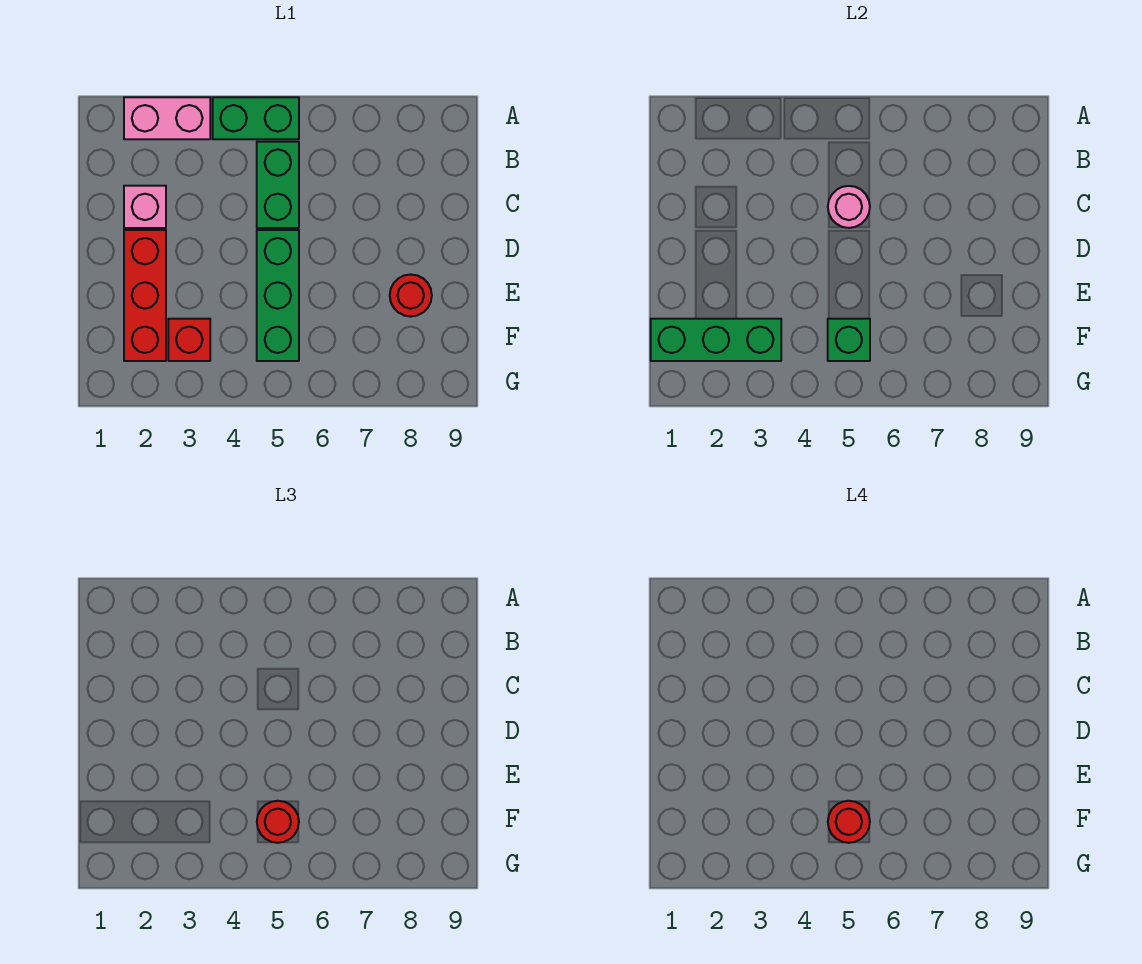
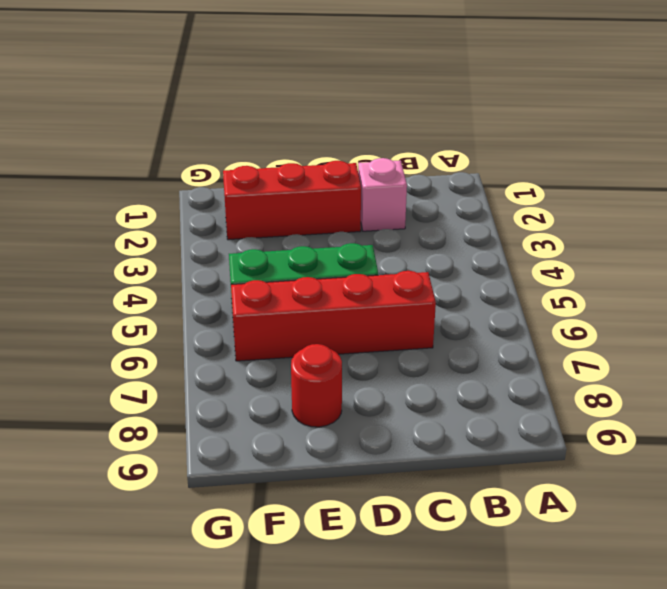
red brick C6:F6 level 1 -> none
none -> pink brick A2:A3 level 1
none -> green brick A4:A5 level 1
none -> green brick B5:C5 level 1

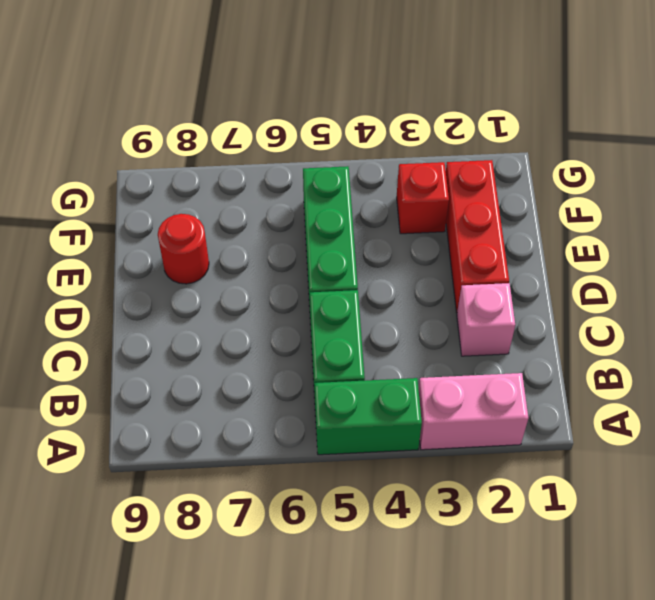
none -> pink round brick C5 level 2
none -> green brick F1:F3 level 2
none -> green brick F5 level 2

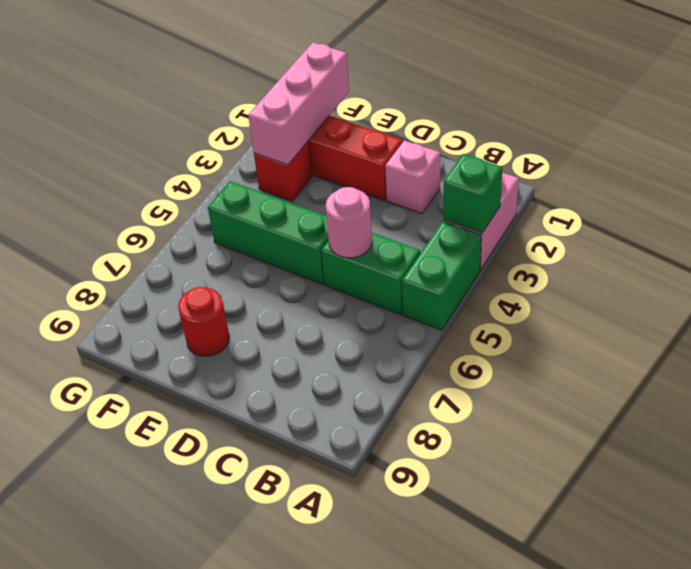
green brick A3 level 2 -> green brick F5 level 2
pink brick F1:F3 level 2 -> green brick F1:F3 level 2
none -> red round brick F5 level 3
none -> red round brick F5 level 4

